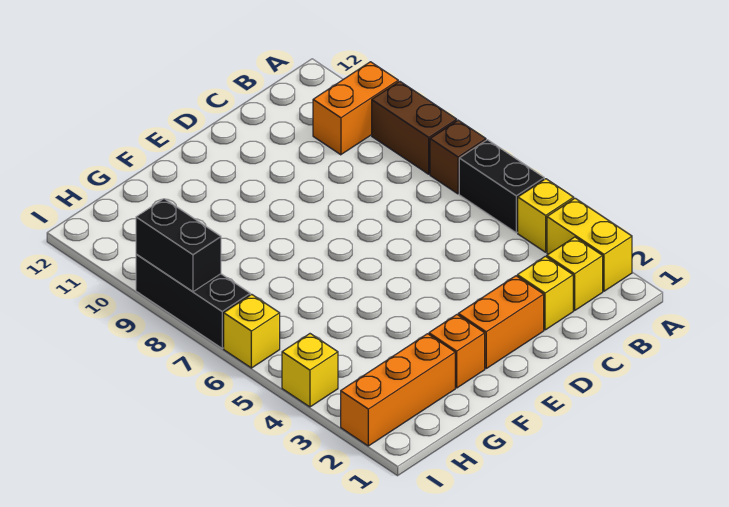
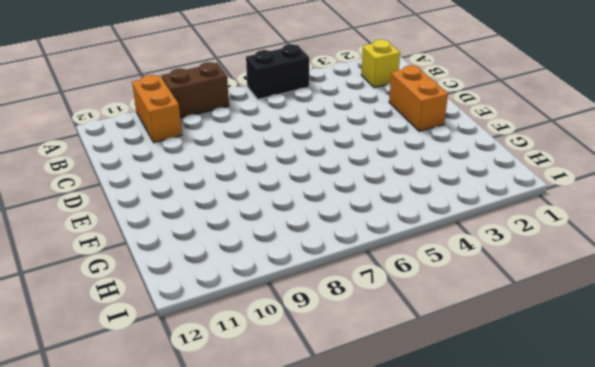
none -> yellow brick A2:A3 level 1
none -> yellow brick A4 level 1
none -> brown brick A7 level 1

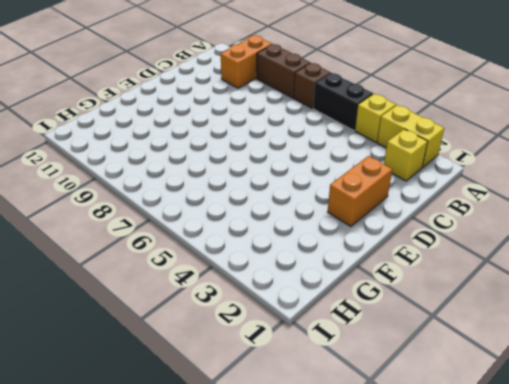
none -> yellow brick C2 level 1
none -> orange brick F2 level 1
none -> orange brick G2:I2 level 1

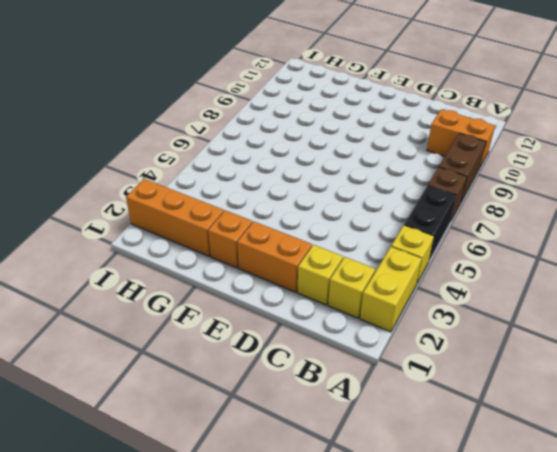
none -> yellow brick I4 level 1
none -> yellow brick I6 level 1
none -> black brick I7:I9 level 1

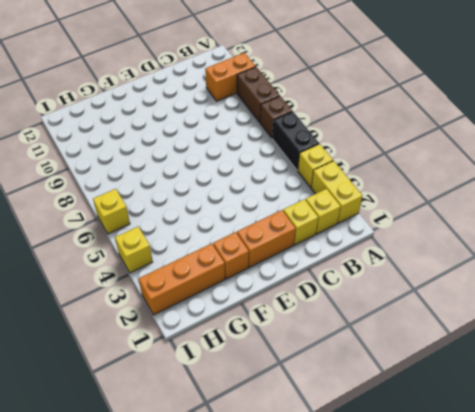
none -> black brick I7:I9 level 1
none -> black brick I8:I9 level 2

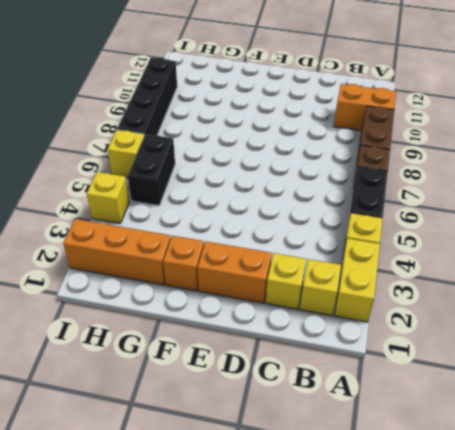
black brick H5:H6 level 1 -> black brick I8:I9 level 2
black brick I7:I10 level 1 -> black brick I7:I9 level 1

